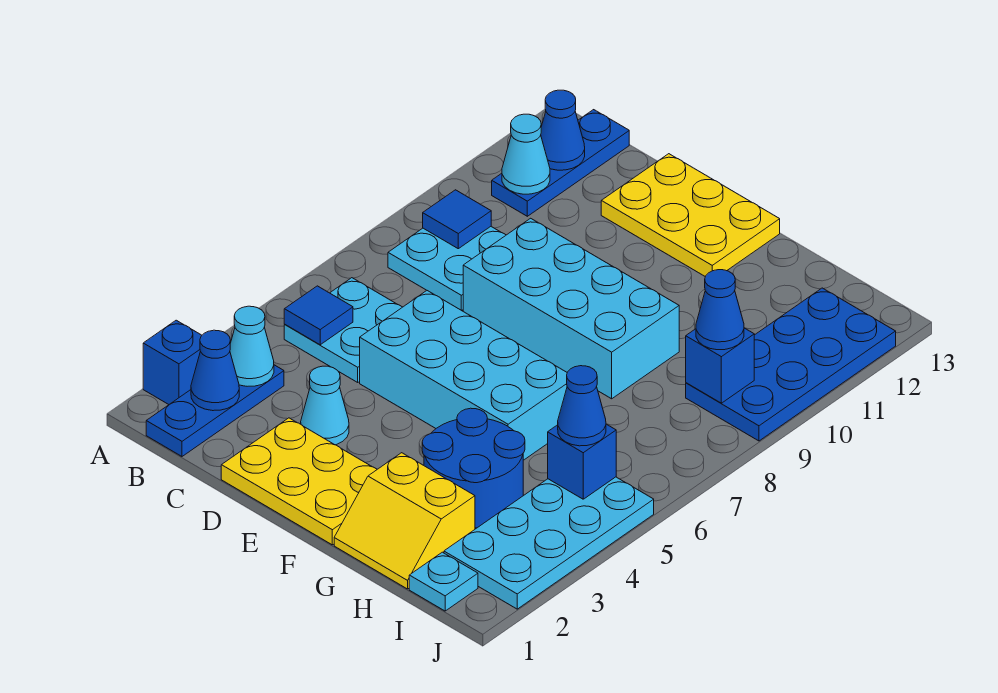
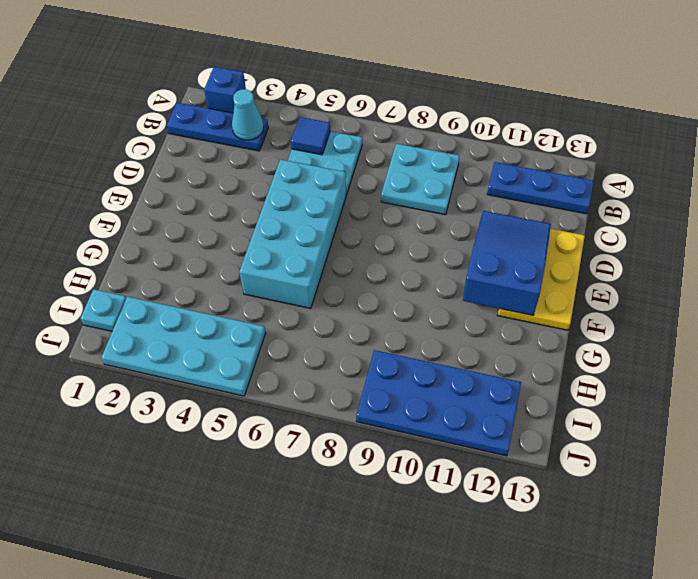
blue slope D11:F12 level 2 top F -> none
none -> yellow plate D1:F2 level 1
none -> cyan cone D3 level 1
none -> cyan brick D8:G9 level 1

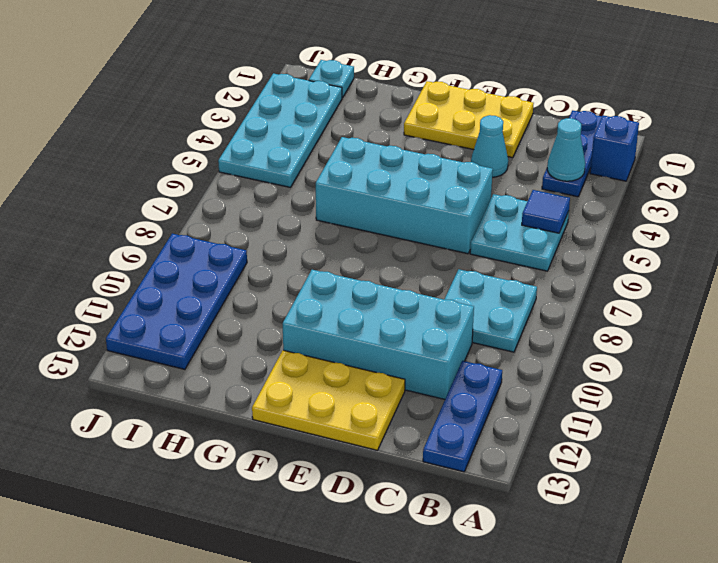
cyan brick C10:F11 level 1 -> cyan brick D8:G9 level 1
none -> yellow slope G1:H2 level 1 top 2
none -> blue round brick G3:H4 level 1
none -> blue cone B2 level 2

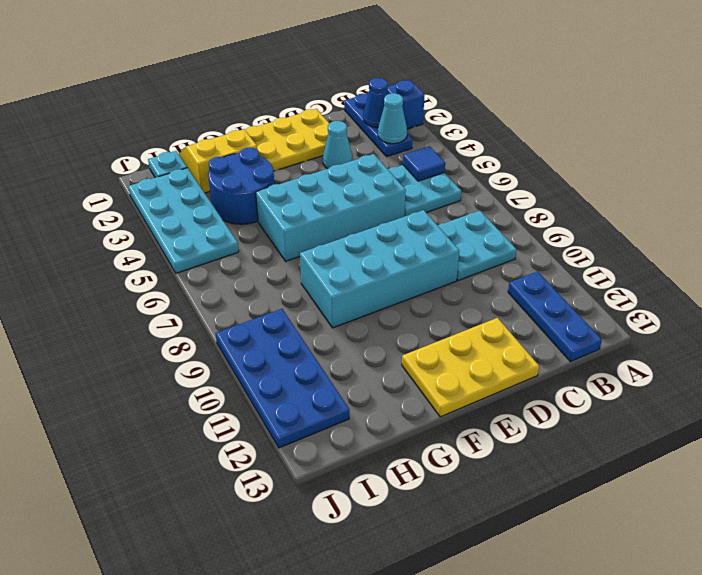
none -> blue tile B9 level 2
none -> cyan cone B11 level 2
none -> blue cone B12 level 2

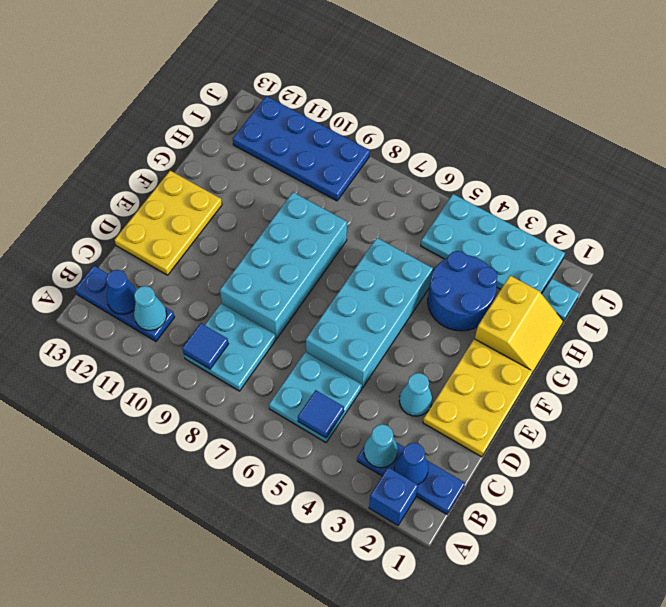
none -> blue brick I5 level 2
none -> blue brick I9 level 2
none -> blue cone I5 level 3

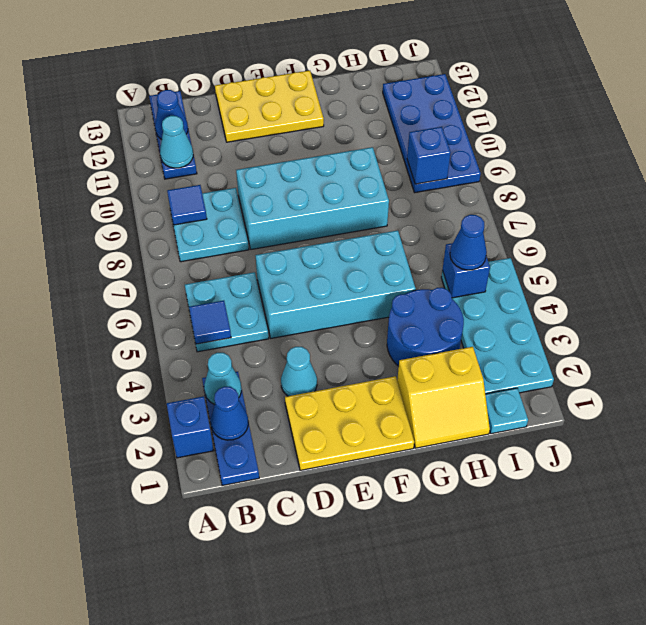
none -> blue cone I9 level 3

